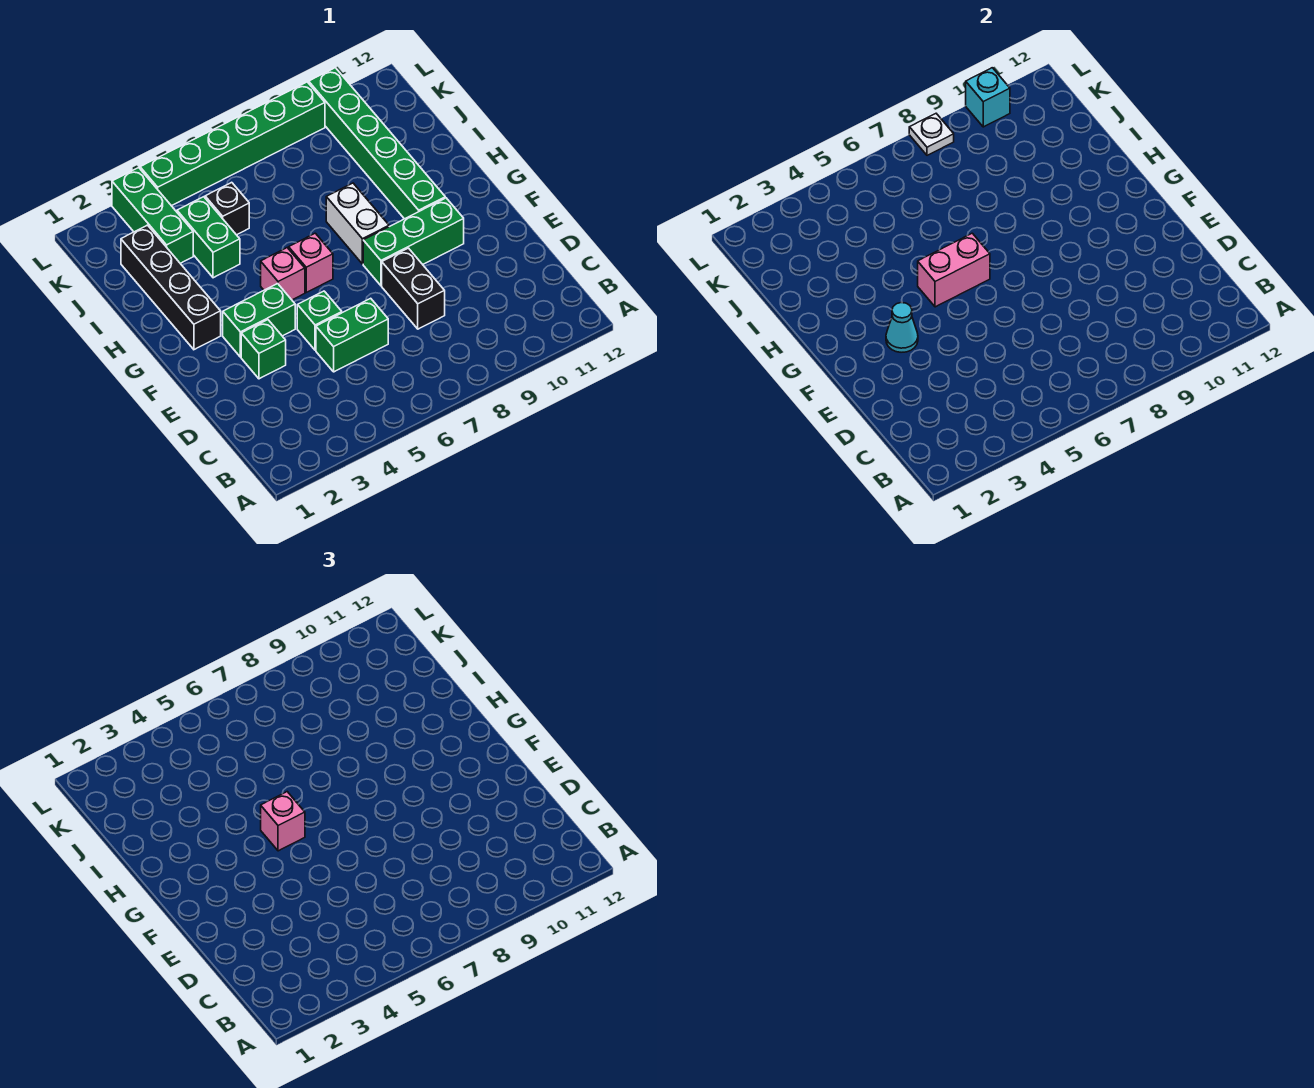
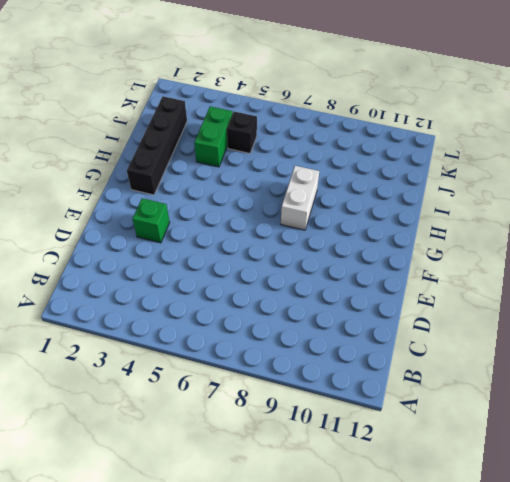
none -> green brick D5:D6 level 1
none -> black brick D8:E8 level 1
none -> green brick E5 level 1

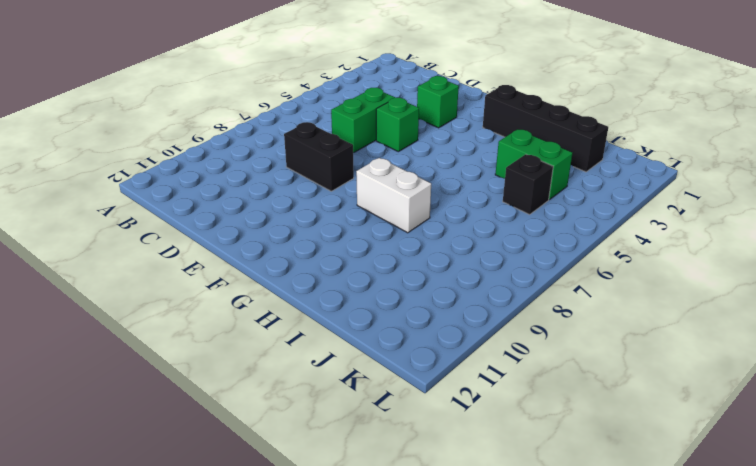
none -> green brick F3:F4 level 1
none -> green brick F8:F10 level 1
none -> pink brick G5 level 1

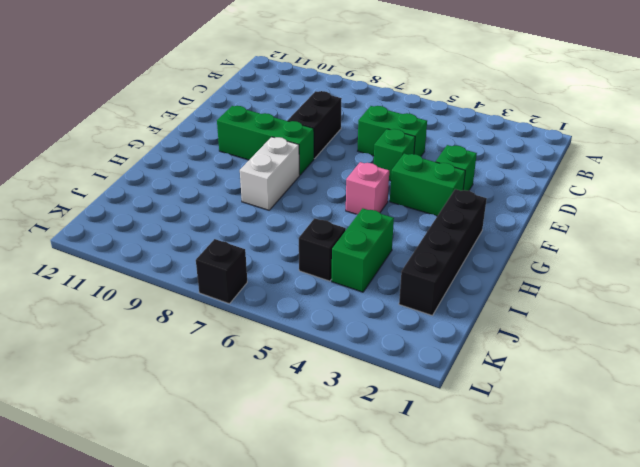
black brick L7 level 1 -> green brick L4:L9 level 1
none -> pink brick G6 level 1
none -> green brick G10:L10 level 1
none -> green brick J3:L3 level 1

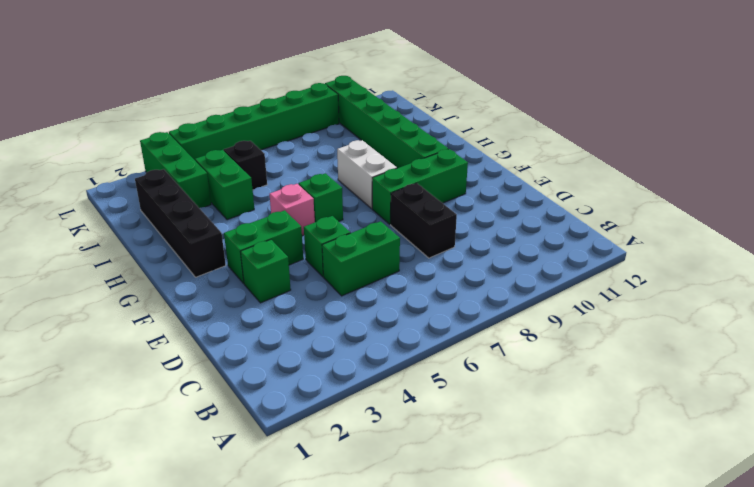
green brick G6 level 1 -> pink brick G6 level 1
none -> cyan cone F3 level 2
none -> pink brick G5:G6 level 2
none -> white plate L8 level 2

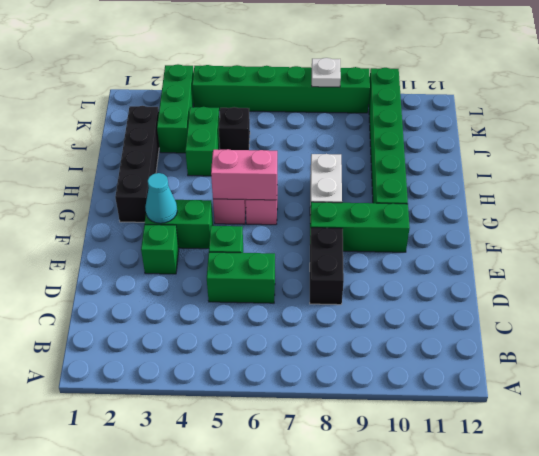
none -> cyan brick L10 level 2
none -> pink brick G5 level 3

